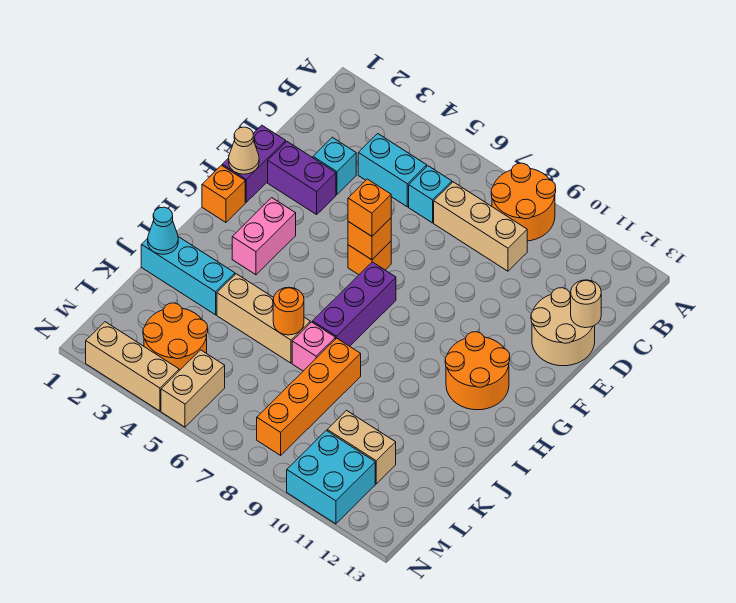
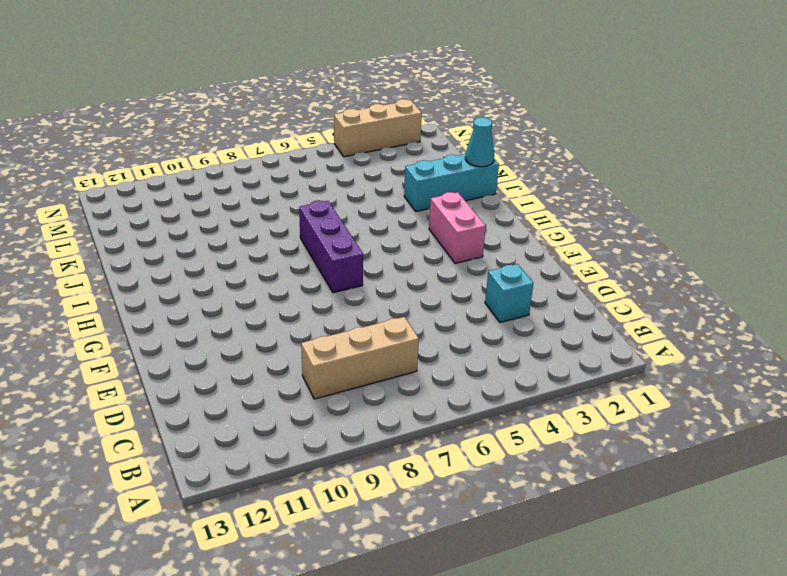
none -> orange round brick A8:B9 level 1
none -> cyan brick C4:C5 level 1
none -> cyan brick C6 level 1

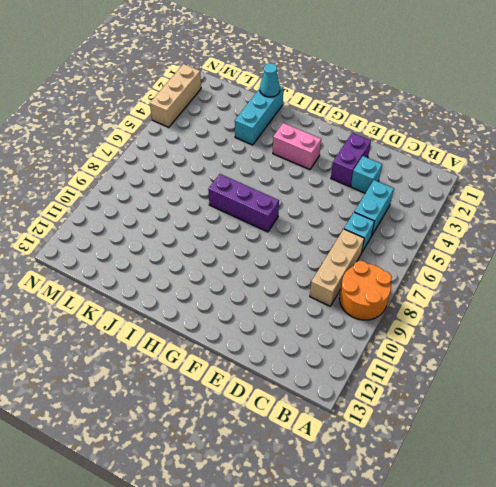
none -> tan round brick D12:E13 level 1
none -> purple brick E1:F1 level 1
none -> orange brick F6 level 1

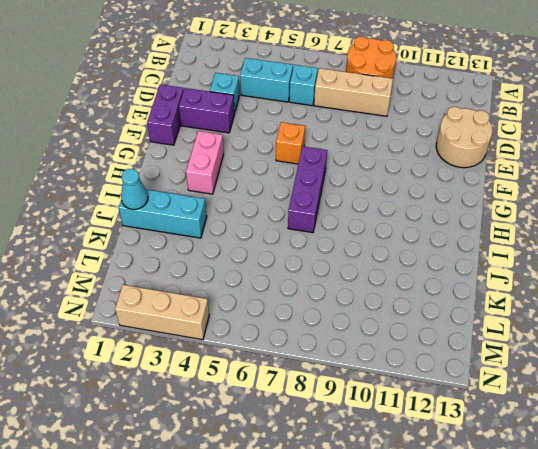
none -> orange brick G1 level 1
none -> orange round brick G11:H12 level 1
none -> tan brick J4:J6 level 1

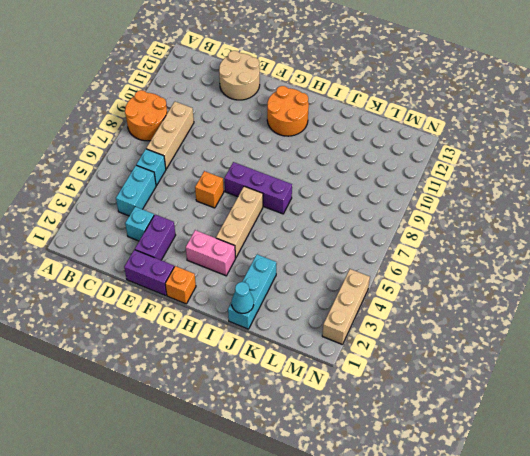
tan brick H4:H6 level 1 -> tan brick J4:J6 level 1
none -> pink brick J7 level 1
none -> orange brick J8:M8 level 1
none -> orange round brick L3:M4 level 1

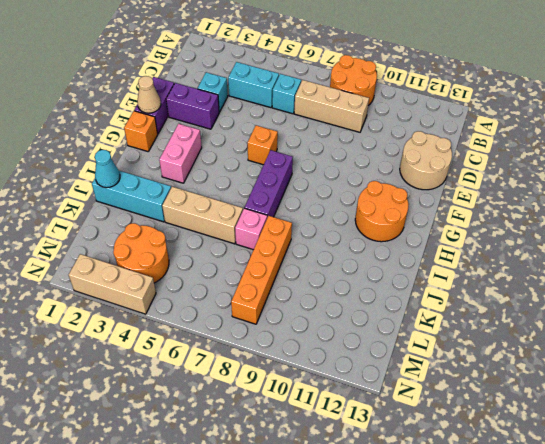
none -> tan brick L10:L11 level 1
none -> tan brick M5:N5 level 1
none -> cyan brick M10:N11 level 1

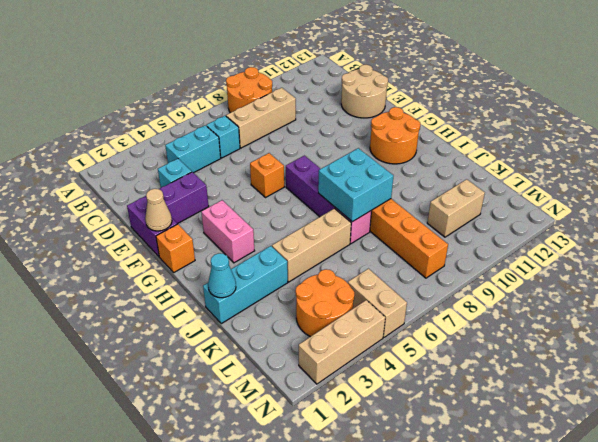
cyan brick I7:J8 level 2 -> cyan brick M10:N11 level 1
none -> tan round brick D13 level 2
none -> orange brick F6 level 2
none -> orange round brick J6 level 2

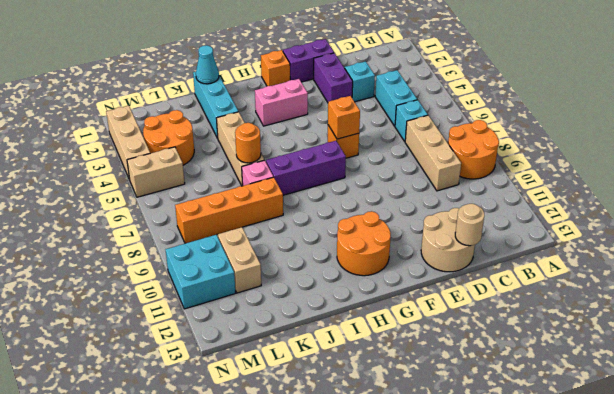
none -> tan cone F1 level 2
none -> orange brick F6 level 3

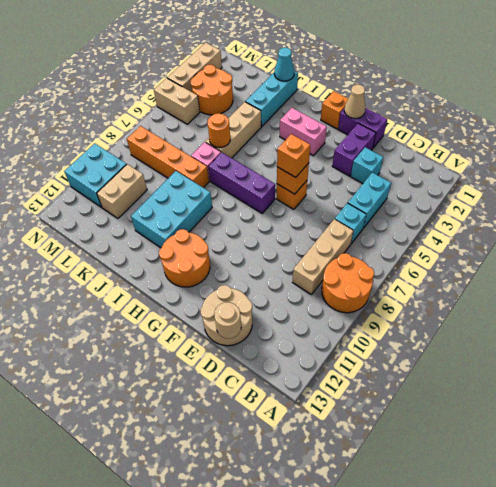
cyan brick I9:J11 level 1 -> none

